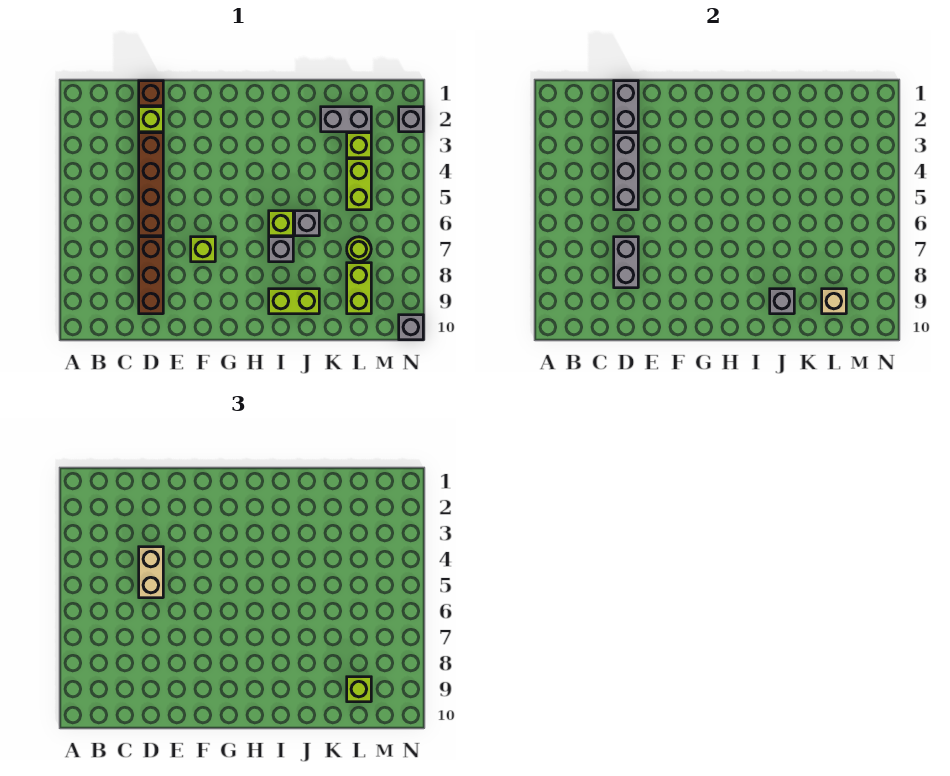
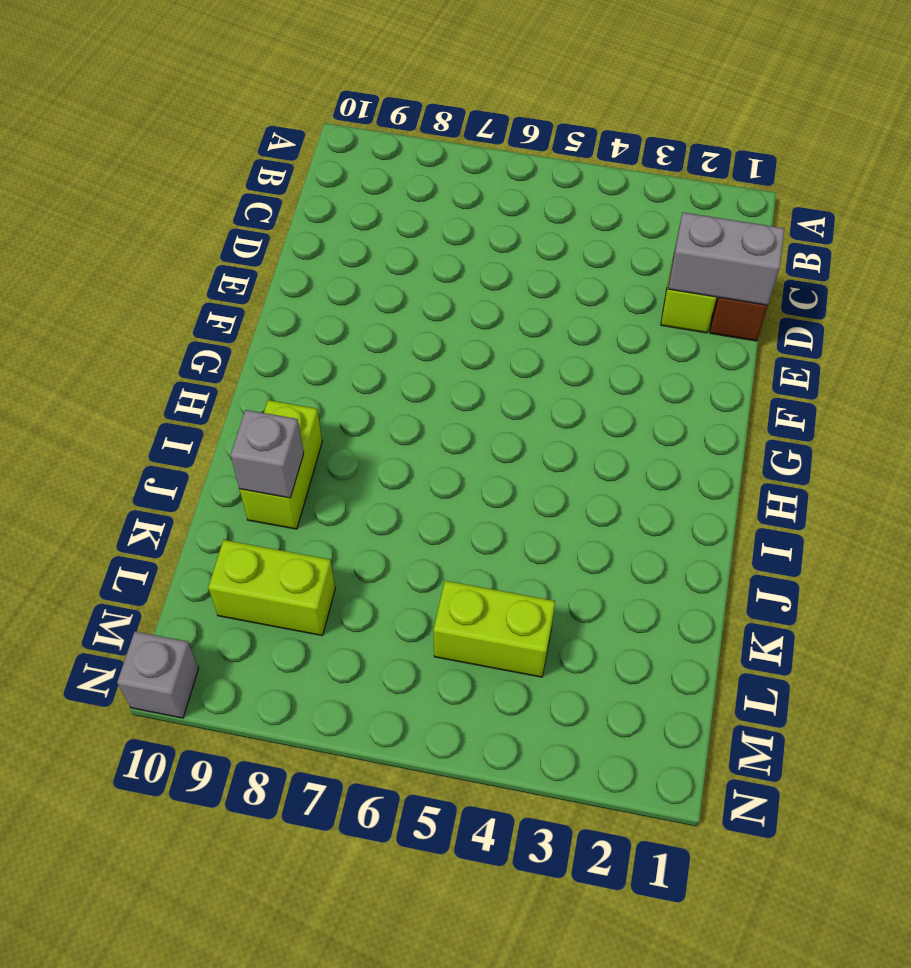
none -> brown brick D3:D6 level 1
none -> brown brick D7:D9 level 1
none -> lime brick F7 level 1

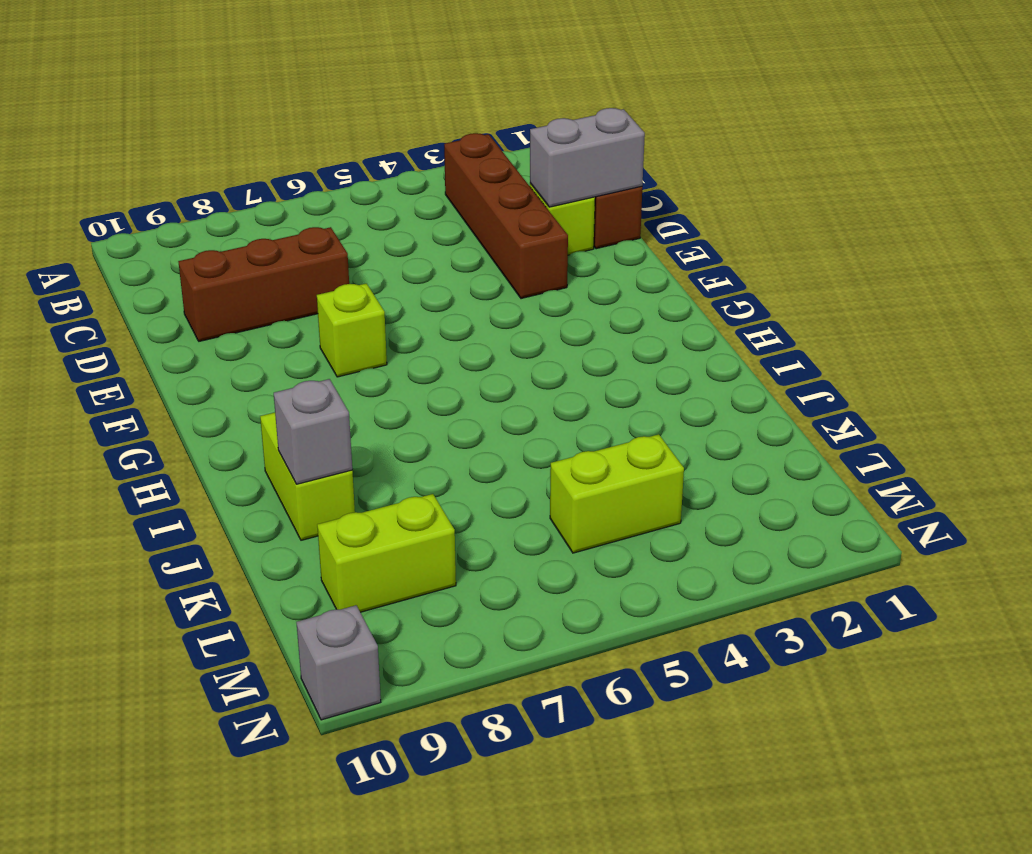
brown brick B3:E3 level 1 -> brown brick D3:D6 level 1
none -> lime brick I6 level 1
none -> grey brick I7 level 1
none -> grey brick J6 level 1

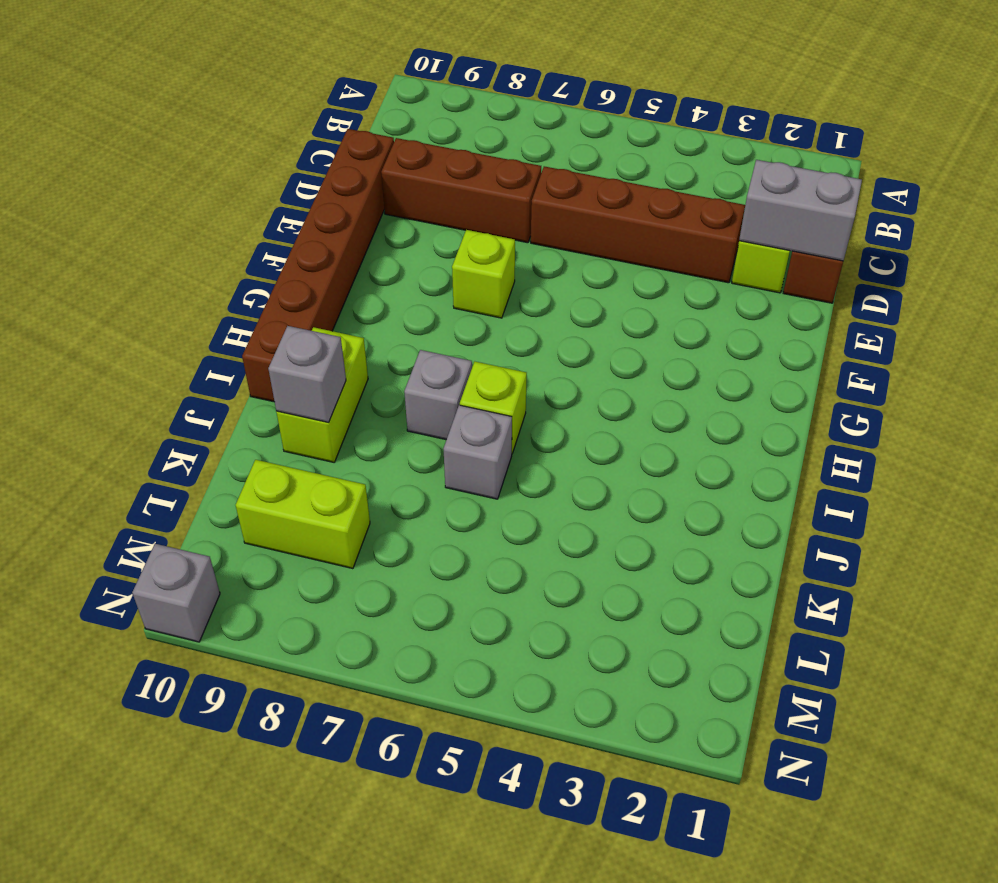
brown brick D10:I10 level 1 -> none
none -> grey brick K2:L2 level 1
none -> lime brick L3 level 1
none -> lime brick L4:L5 level 1

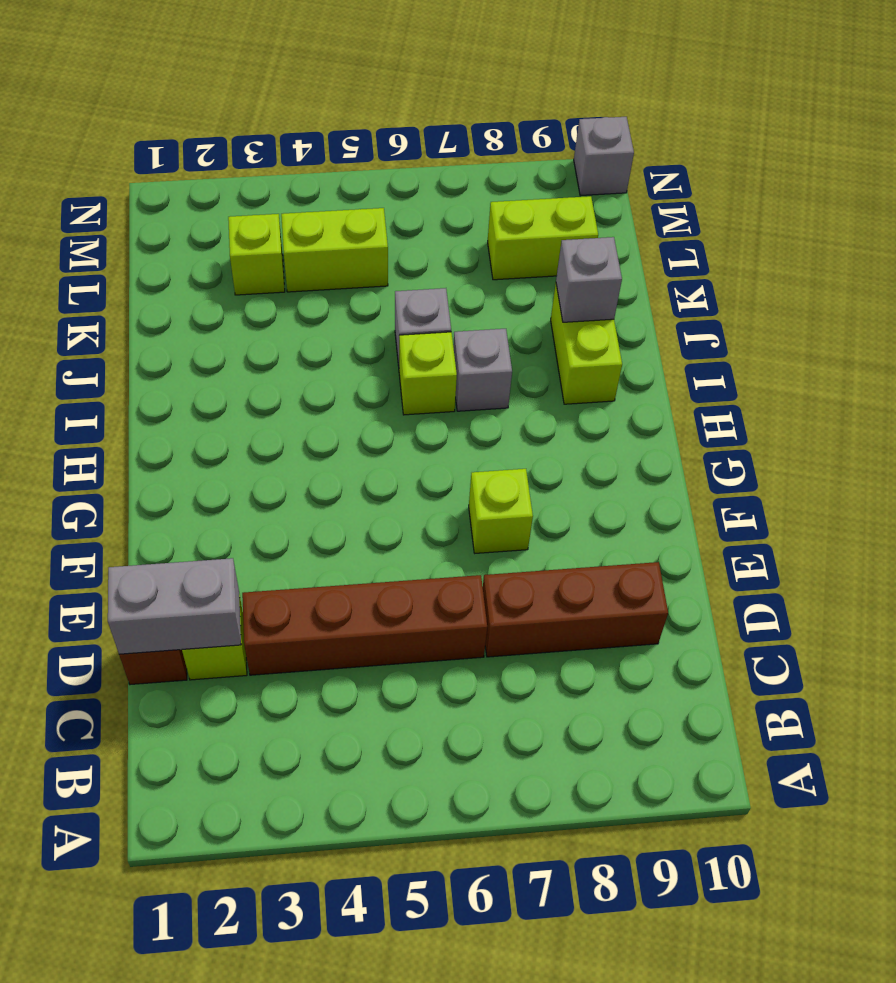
none -> grey brick K2:L2 level 1
none -> lime round brick L7 level 1
none -> grey brick N2 level 1

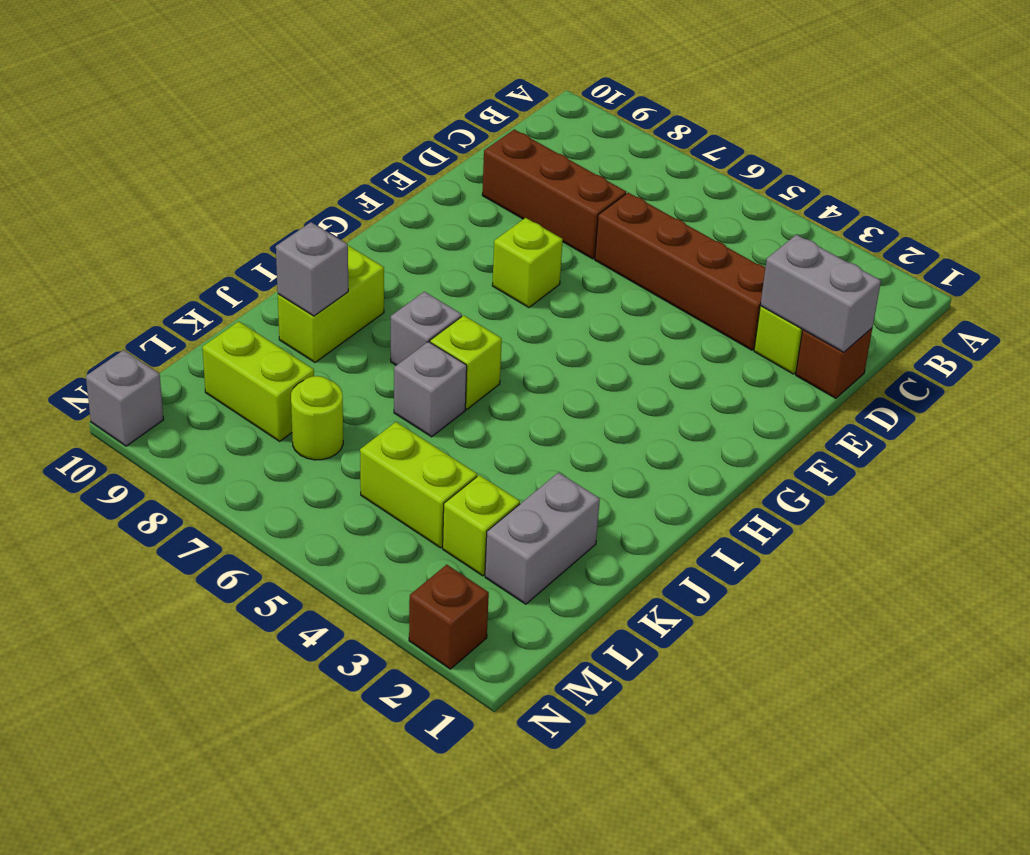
brown brick N2 level 1 -> grey brick N2 level 1
none -> grey brick D3:D5 level 2
none -> grey brick D7:D8 level 2
none -> tan brick L9 level 2

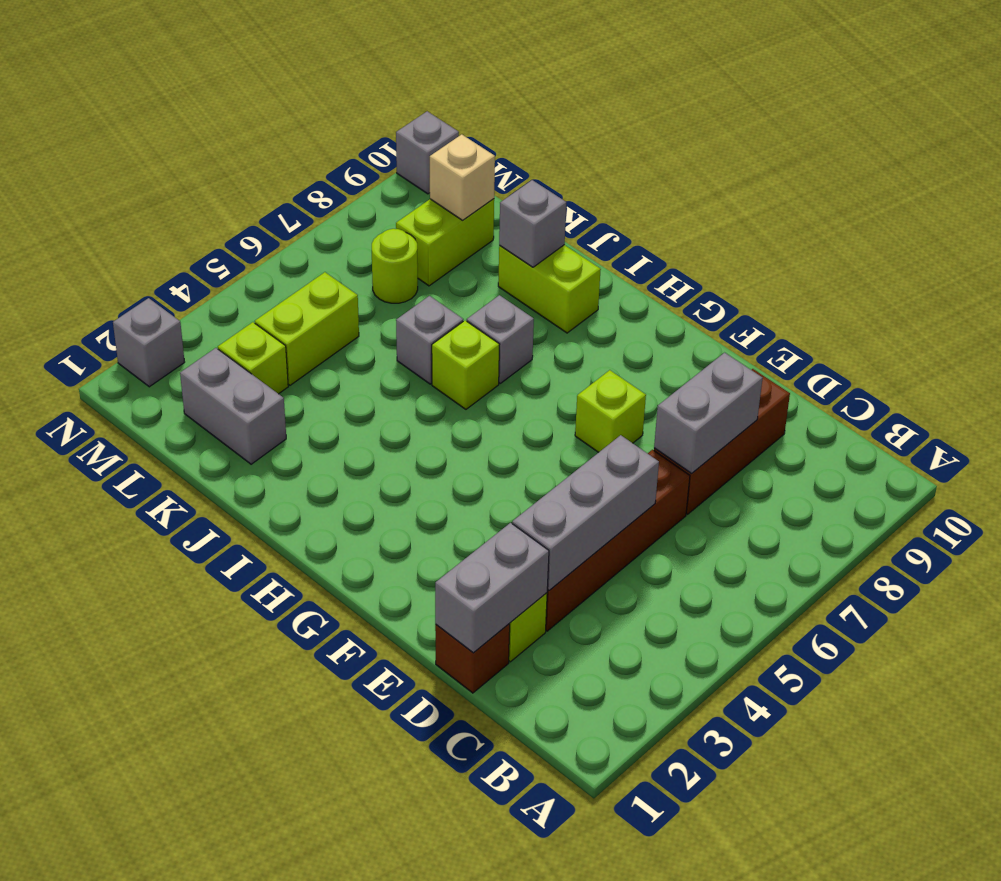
none -> tan brick D4:D5 level 3
none -> lime brick L9 level 3

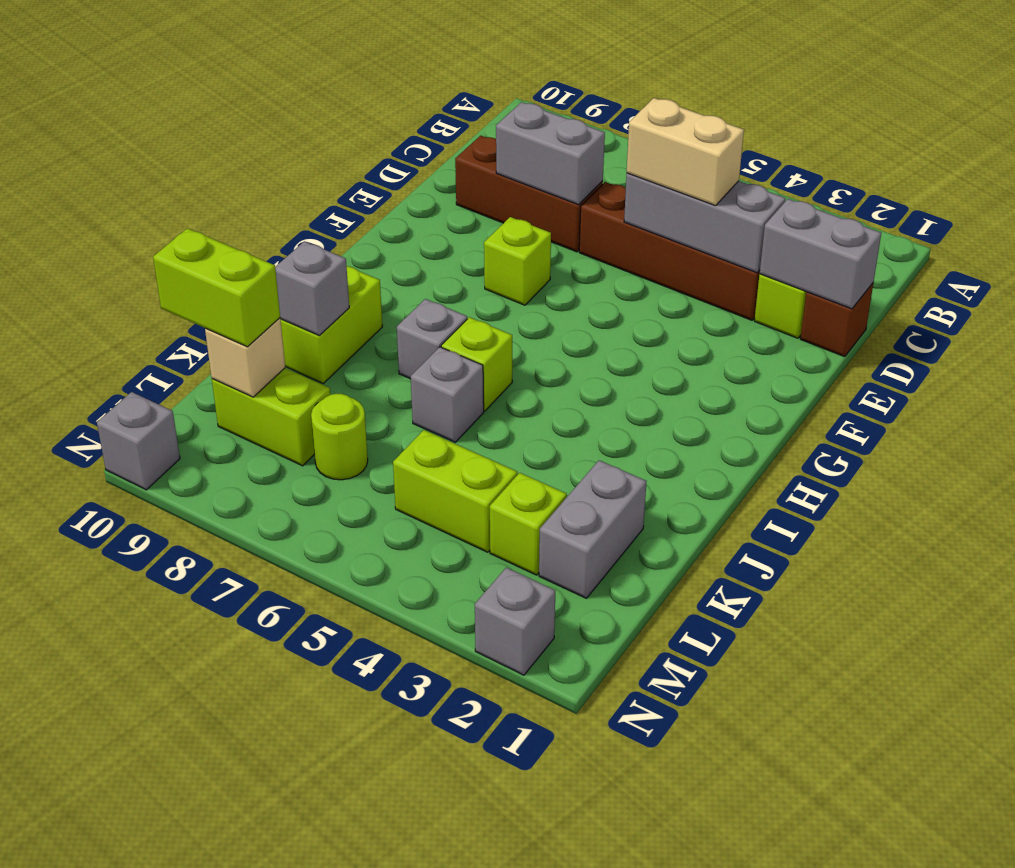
lime brick L9:L10 level 3 -> lime brick L9 level 3

